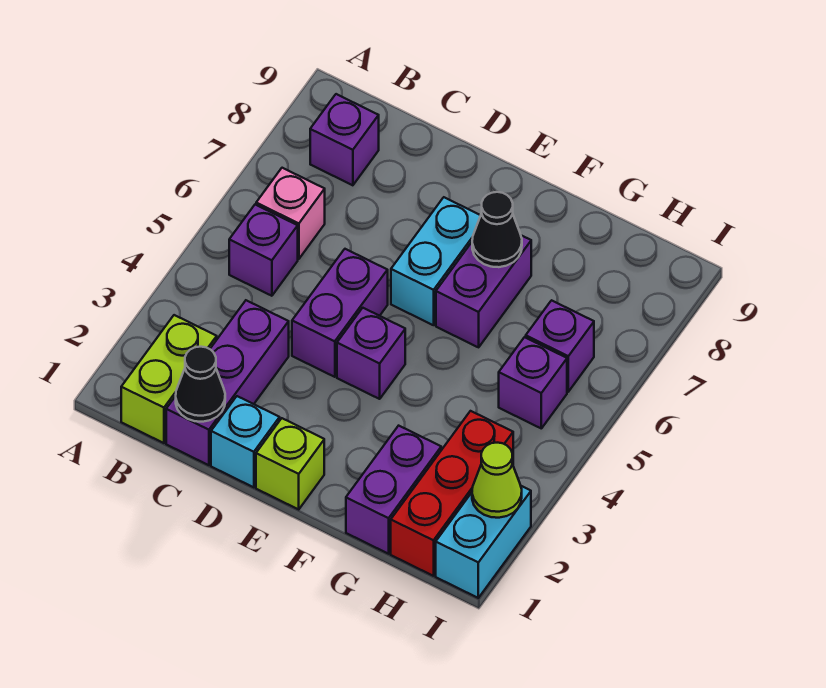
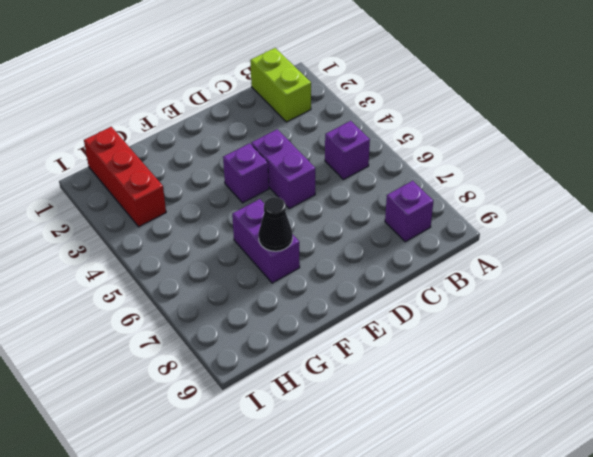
none -> pink brick B6 level 1
none -> purple brick C1:C3 level 1
none -> cyan brick D1 level 1

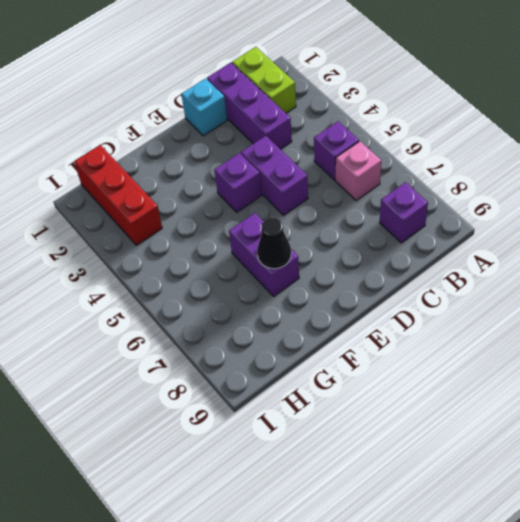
none -> lime brick E1 level 1
none -> cyan brick E6:E7 level 1
none -> purple brick G1:G2 level 1

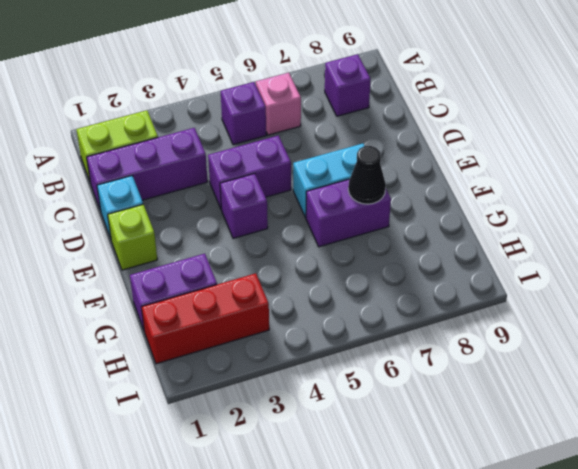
none -> purple brick H5 level 1
none -> purple brick H6 level 1
none -> cyan brick I1:I2 level 1

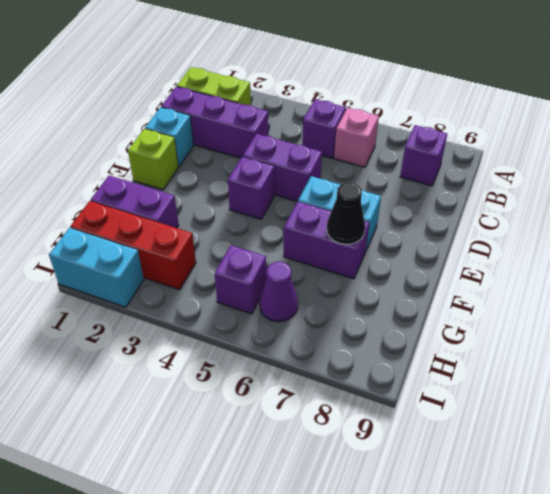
purple cone H6 level 1 -> purple brick H6 level 1
none -> black cone C1 level 2
none -> lime cone I2 level 2

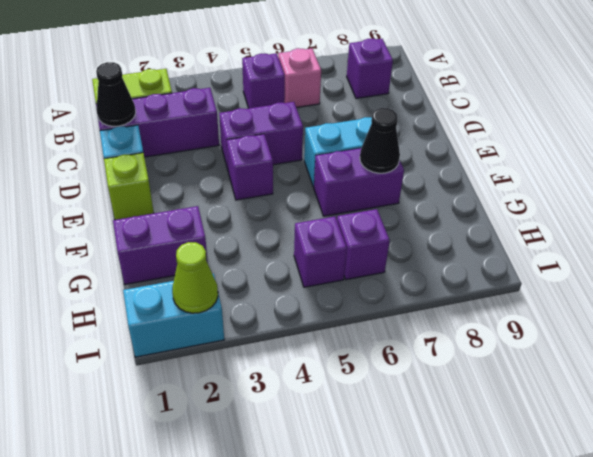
none -> red brick H1:H3 level 1

